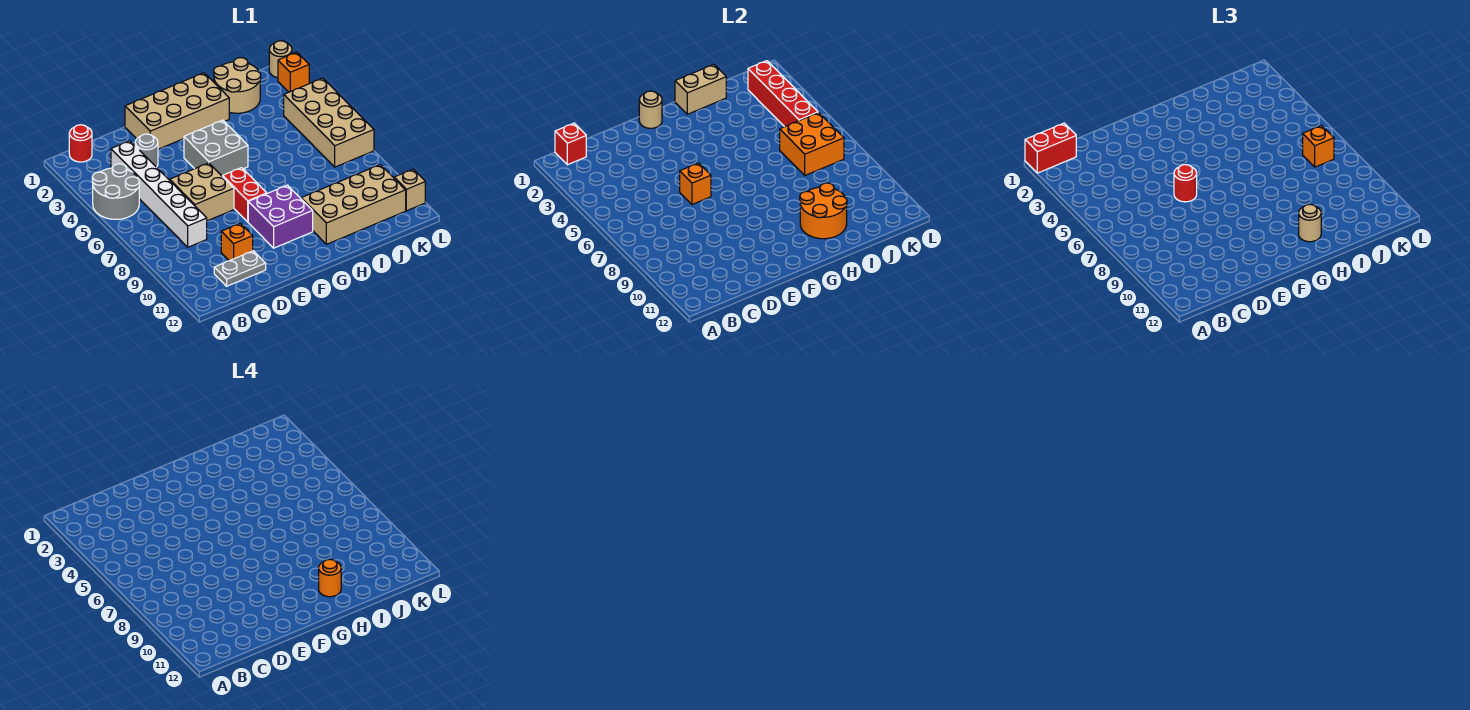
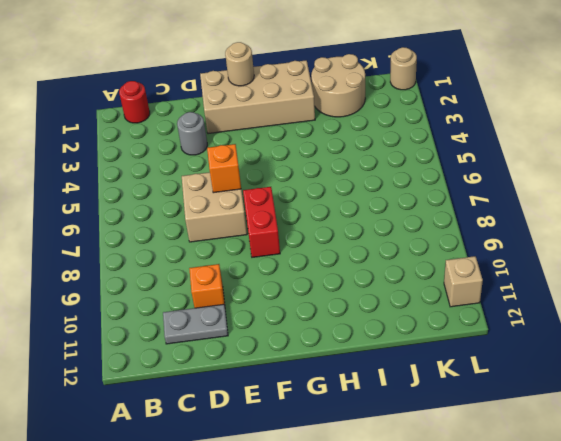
none -> grey round brick A4:B5 level 1
none -> white brick C3:C8 level 1
none -> grey brick F4:G5 level 1

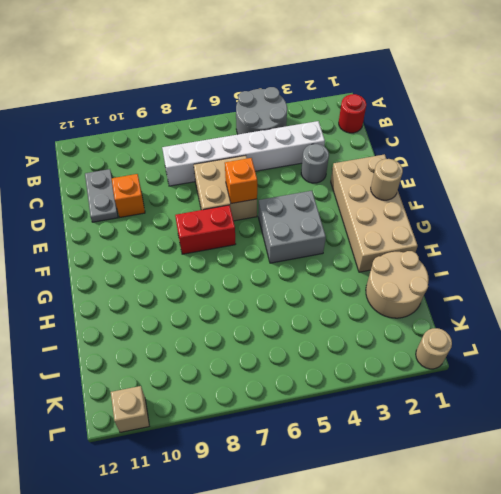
none -> purple brick F9:G10 level 1
none -> tan brick H10:K11 level 1
none -> tan brick K4:L7 level 1

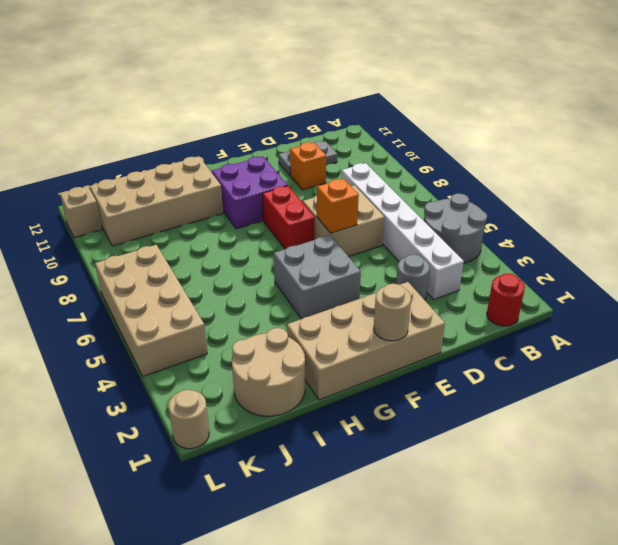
none -> orange brick L2 level 1
none -> red brick B1 level 2
none -> tan brick H1:I1 level 2

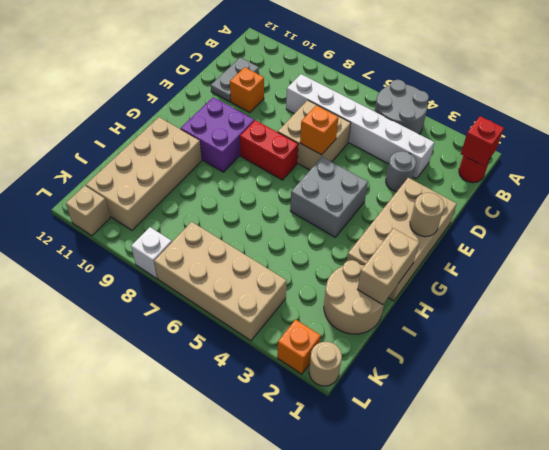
white brick L8 level 1 -> none
none -> orange round brick H10:I11 level 2
none -> orange brick J6:K7 level 2
none -> red brick K2:K5 level 2

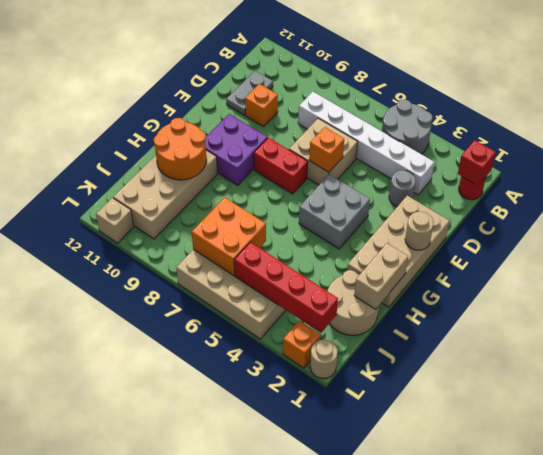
none -> red brick A1:B1 level 3
none -> red round brick E6 level 3
none -> tan round brick H11 level 3

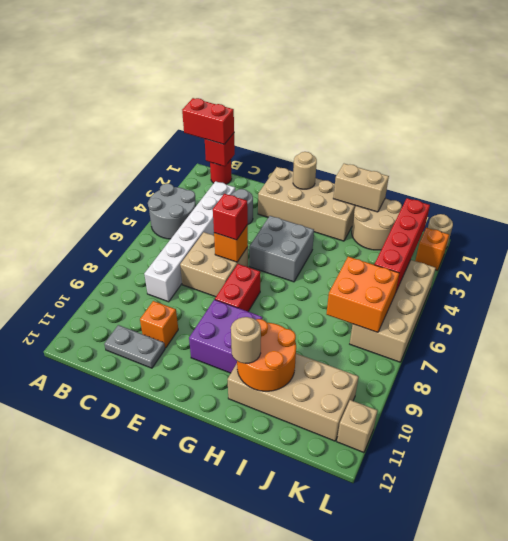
red brick E6 level 3 -> red round brick E6 level 3
none -> orange brick K7 level 3
none -> orange round brick H11 level 4

